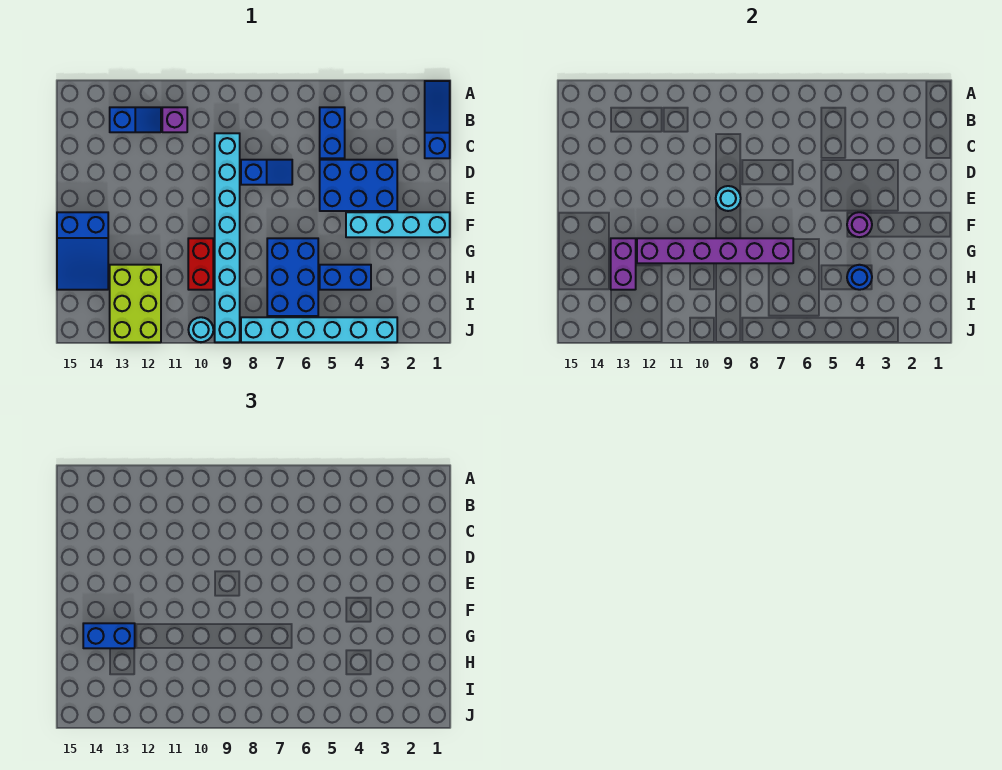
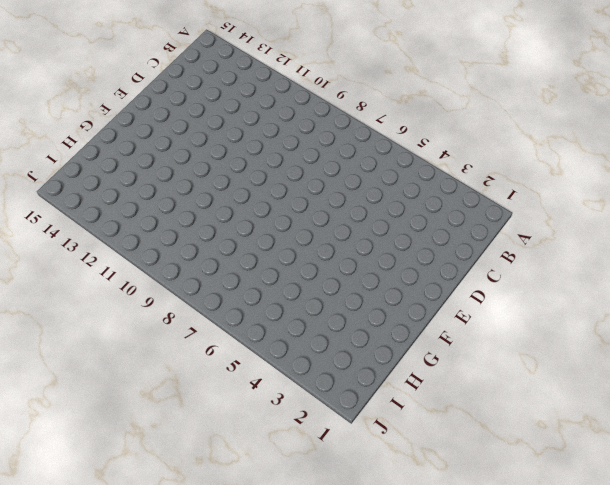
none -> blue slope A1:C1 level 1 top C
none -> blue brick B5:C5 level 1
none -> purple brick B11 level 1

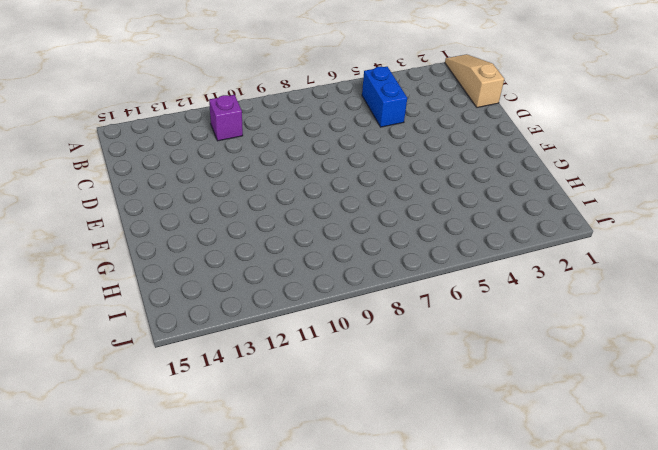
tan slope A1:C1 level 1 top C -> blue slope A1:C1 level 1 top C
none -> blue slope B12:B13 level 1 top 13
none -> cyan brick C9:J9 level 1
none -> blue brick D3:E5 level 1

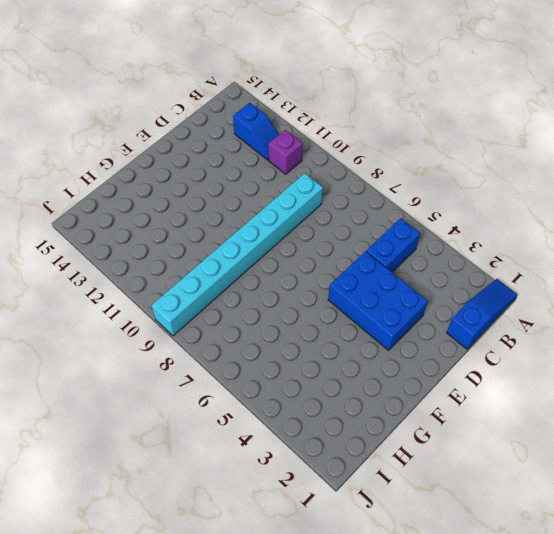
none -> blue slope D7:D8 level 1 top 8
none -> cyan brick F1:F4 level 1
none -> blue slope F14:H15 level 1 top F

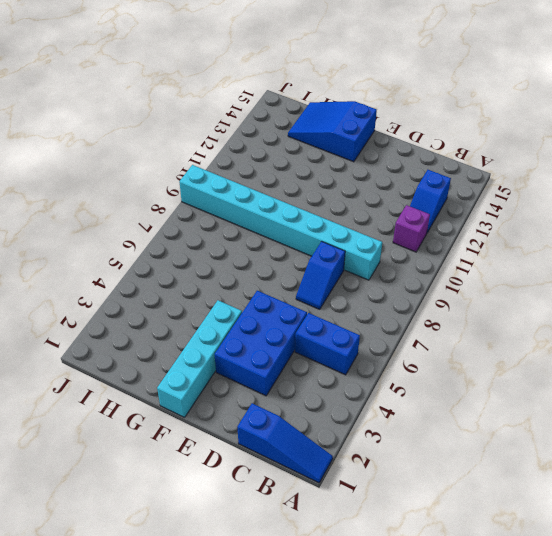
none -> blue brick G6:I7 level 1
none -> red brick G10:H10 level 1
none -> blue brick H4:H5 level 1

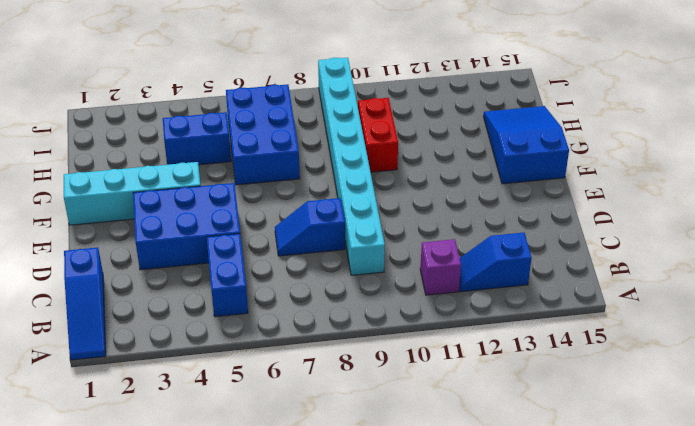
none -> lime brick H12:J13 level 1
none -> cyan brick J3:J8 level 1
none -> cyan round brick J10 level 1

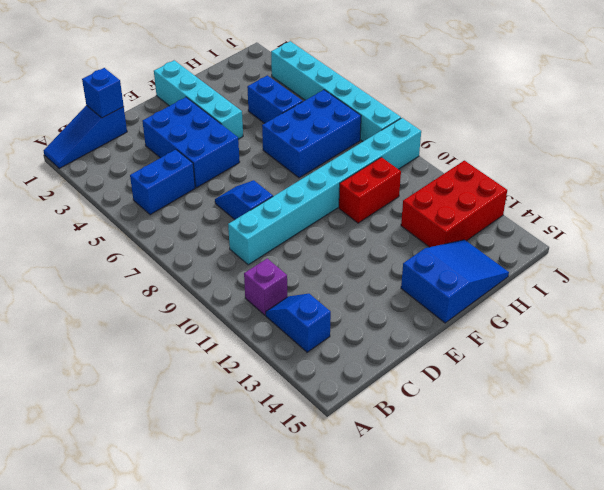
blue brick C1 level 2 -> none
red brick H12:J13 level 1 -> lime brick H12:J13 level 1
none -> cyan round brick J10 level 1
none -> cyan round brick E9 level 2
none -> purple round brick F4 level 2

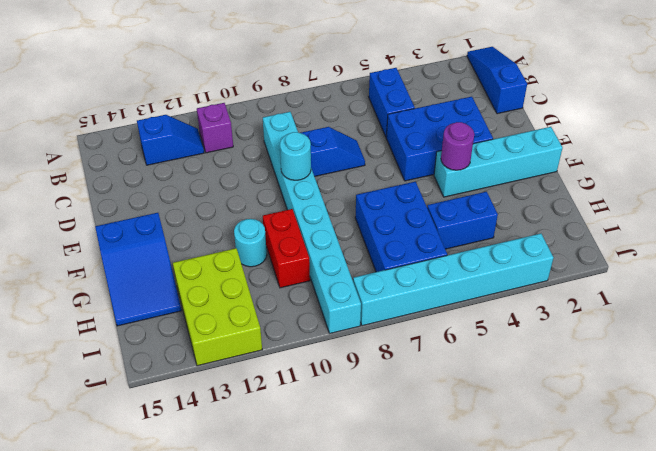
cyan round brick G11 level 1 -> cyan round brick J10 level 1
none -> purple brick G7:G12 level 2
none -> purple brick G13:H13 level 2
none -> blue round brick H4 level 2

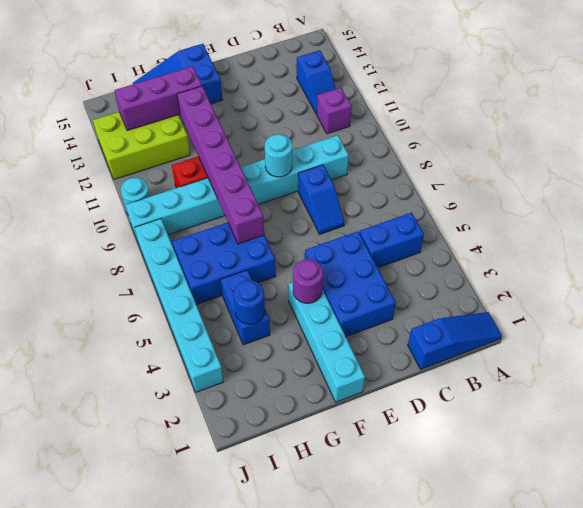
purple brick G13:I13 level 2 -> purple brick G13:H13 level 2
none -> blue brick G13:G14 level 3

